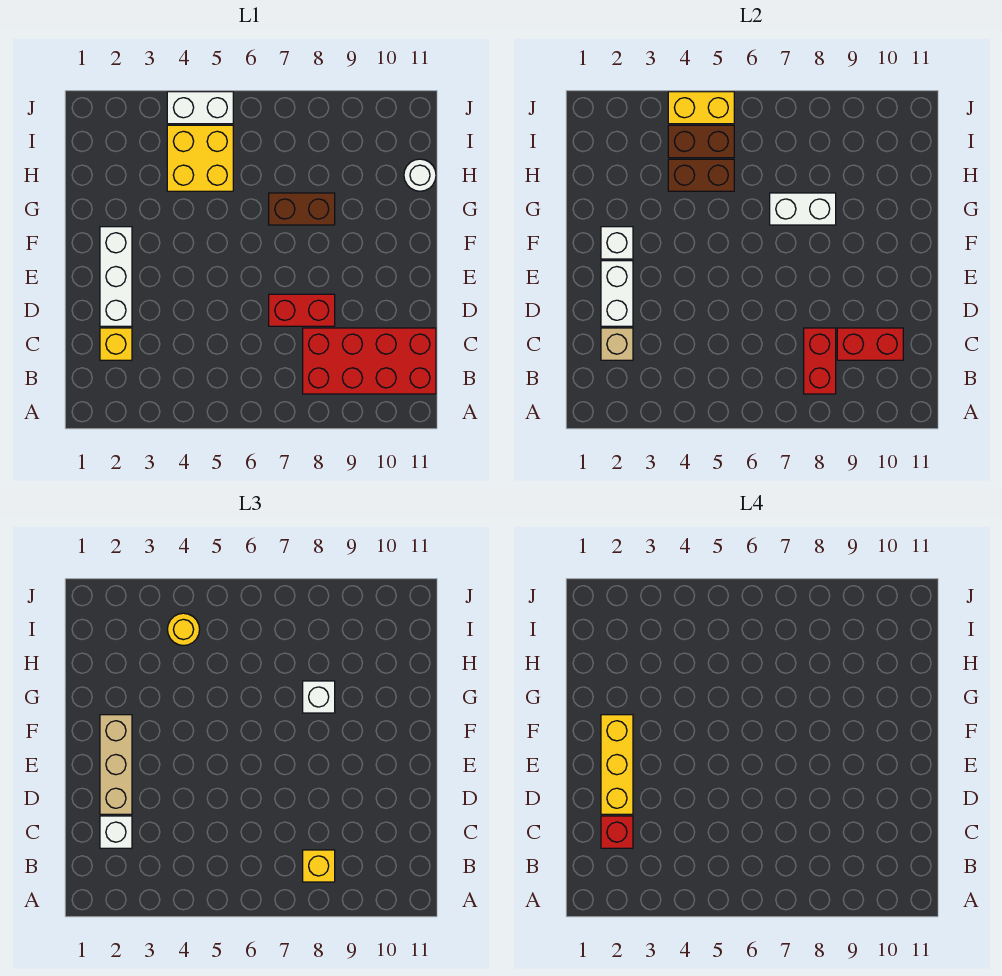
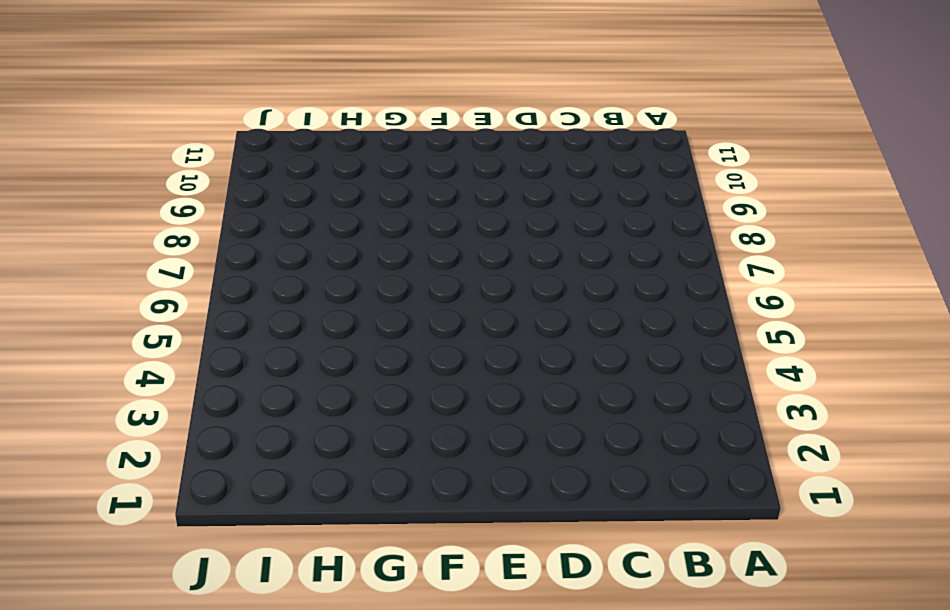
none -> red brick B8:C11 level 1
none -> yellow brick C2 level 1
none -> white brick D2:F2 level 1

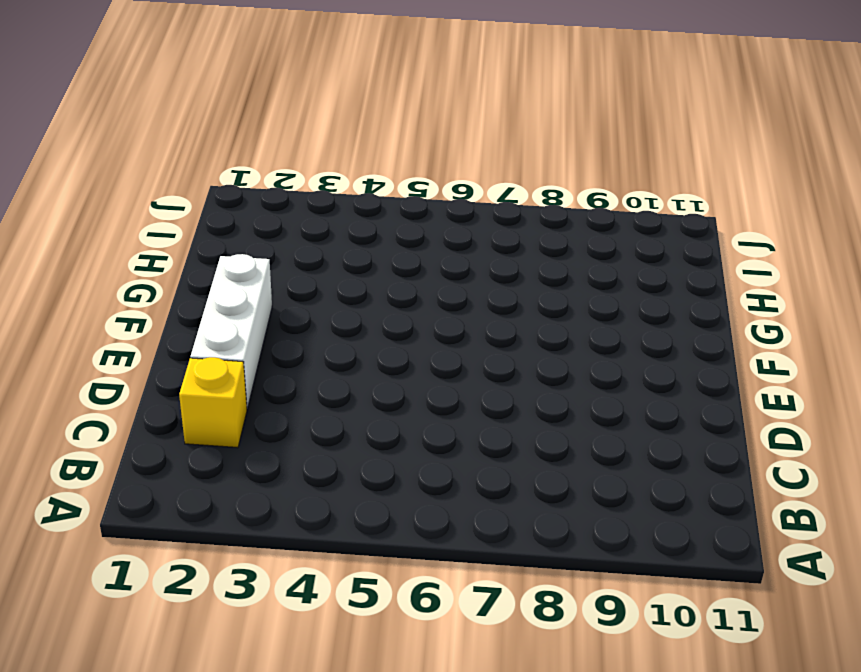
none -> red brick B8:C11 level 1
none -> red brick D7:D8 level 1
none -> brown brick G7:G8 level 1

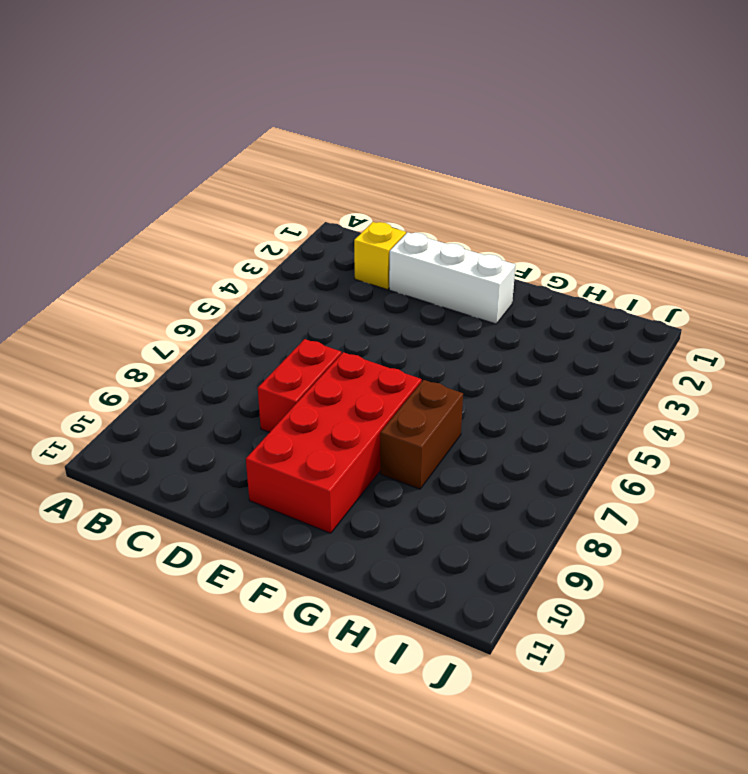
red brick E7:F10 level 1 -> red brick B8:C11 level 1
none -> yellow brick H4:I5 level 1
none -> white round brick H11 level 1
none -> white brick J4:J5 level 1

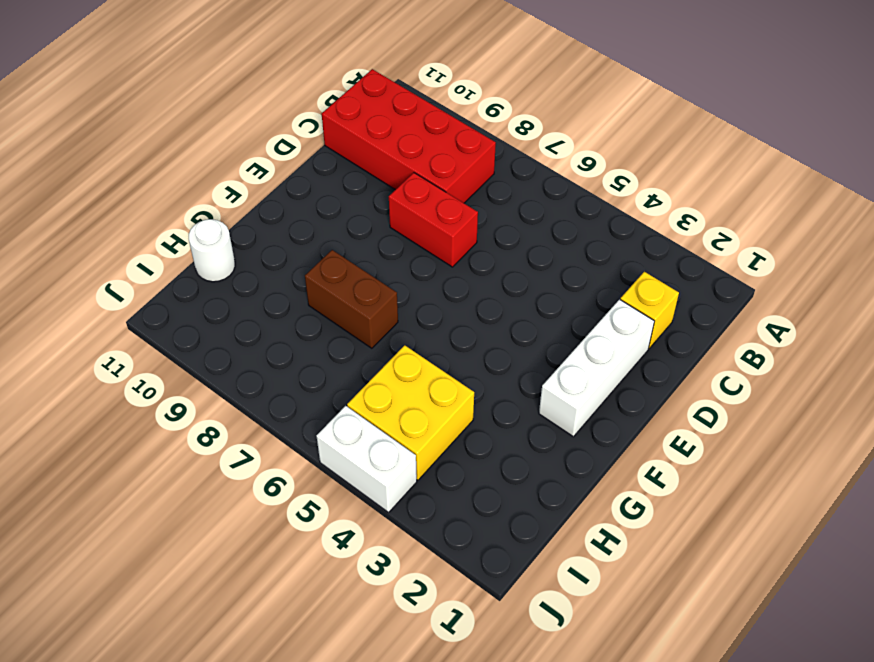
none -> red brick B8:C8 level 2
none -> tan brick C2 level 2
none -> red brick C9:C10 level 2

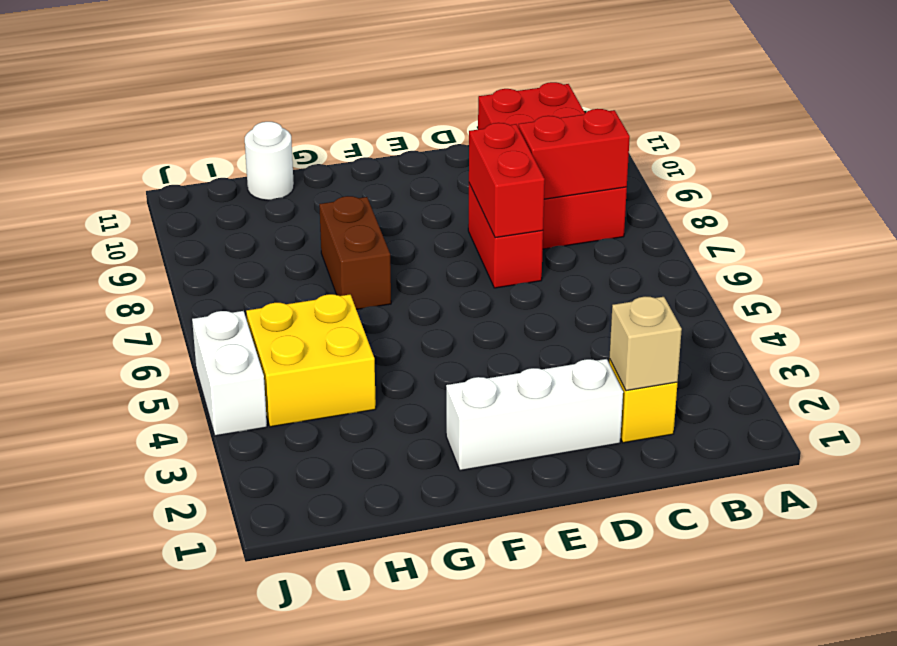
red brick D7:D8 level 2 -> red brick C9:C10 level 2
none -> white brick D2:E2 level 2
none -> white brick F2 level 2
none -> white brick G7:G8 level 2

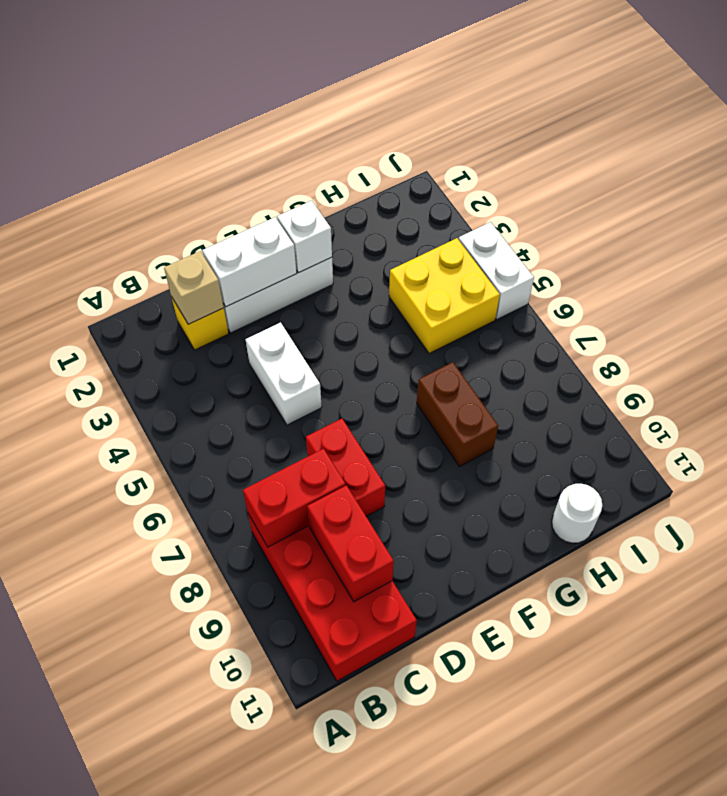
white brick D4:D5 level 1 -> white brick G7:G8 level 2
none -> brown brick H4:H5 level 2
none -> brown brick I4:I5 level 2
none -> yellow brick J4:J5 level 2

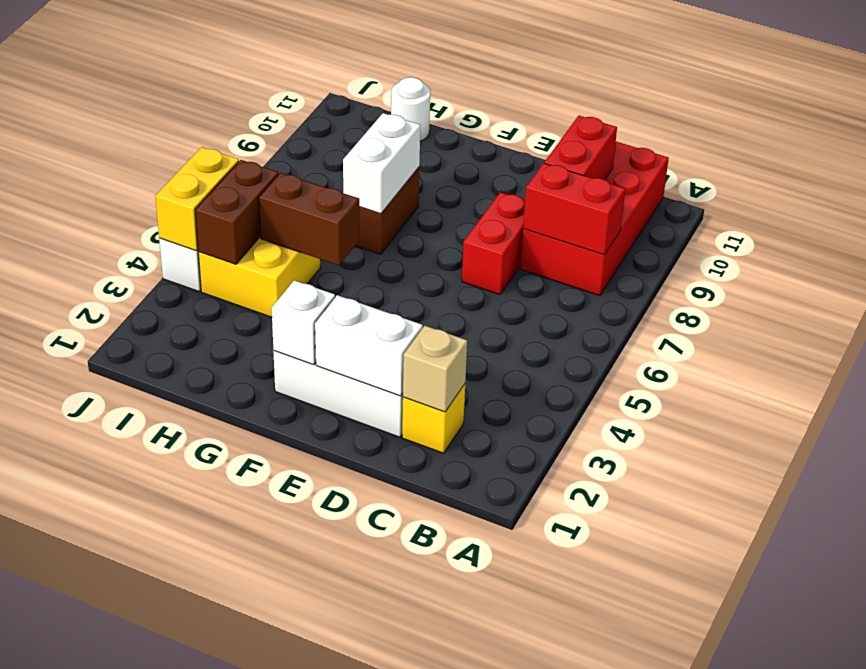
brown brick G5:H5 level 2 -> brown brick H4:H5 level 2
none -> yellow brick B8 level 3
none -> white brick C2 level 3
none -> tan brick D2:F2 level 3

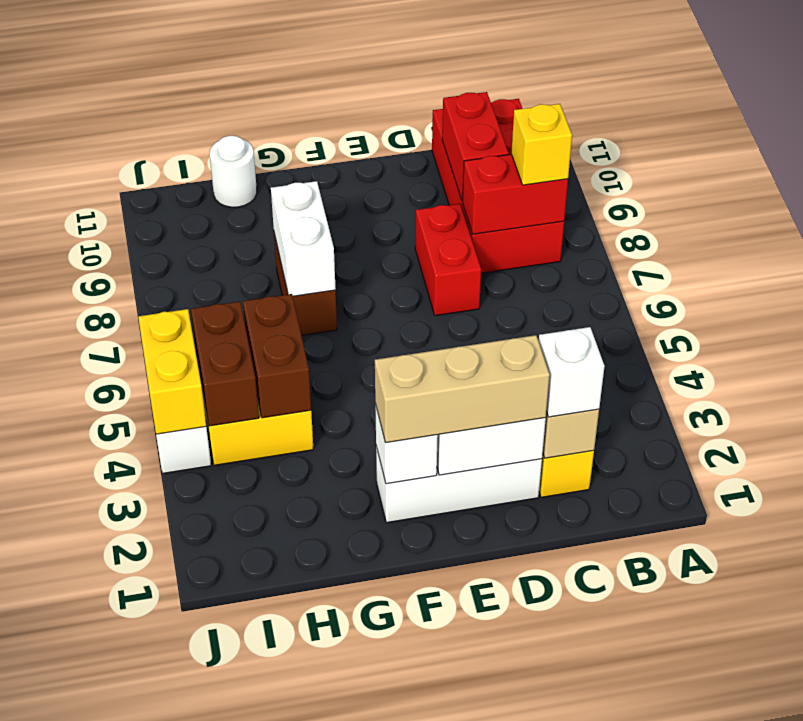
none -> white brick G8 level 3
none -> yellow round brick I4 level 3
none -> red brick C2 level 4

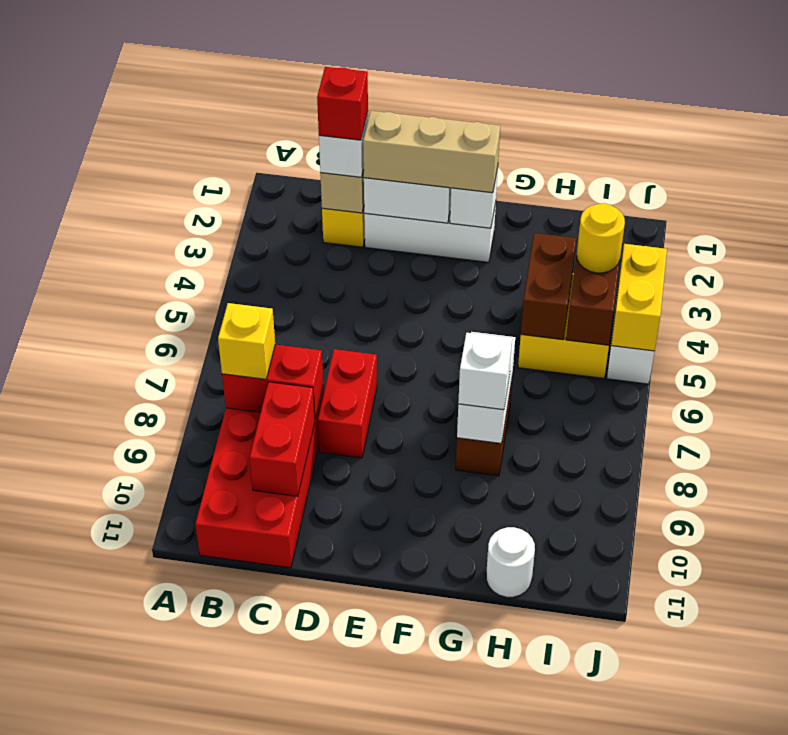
none -> yellow brick D2:F2 level 4

